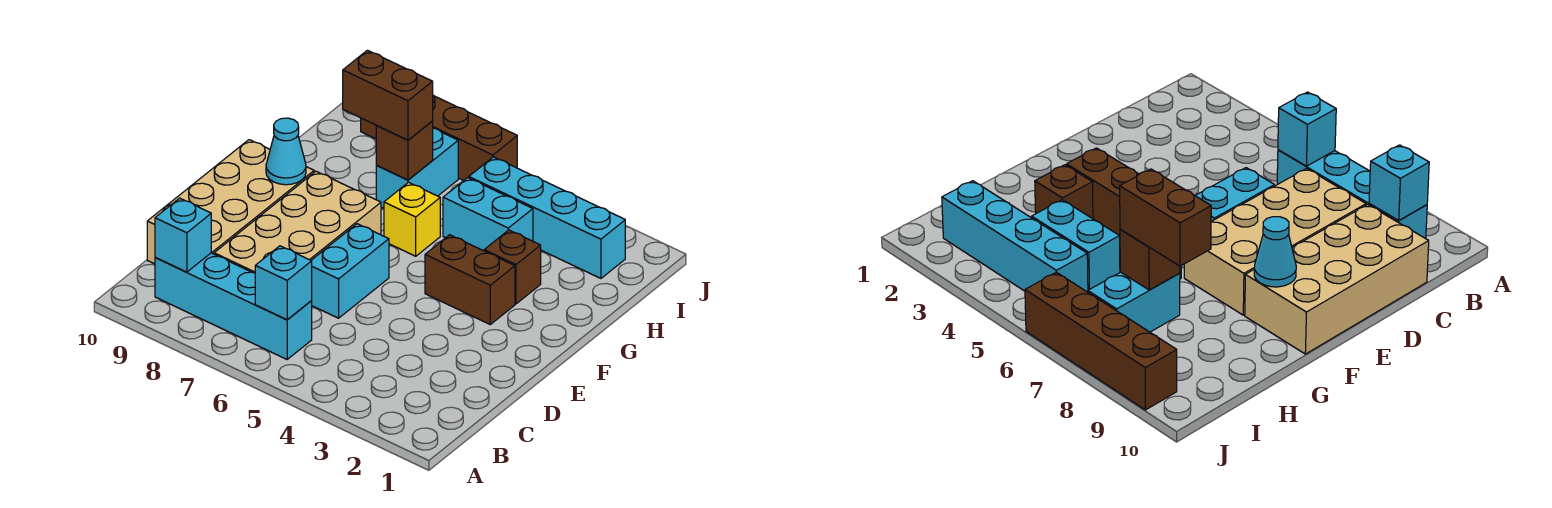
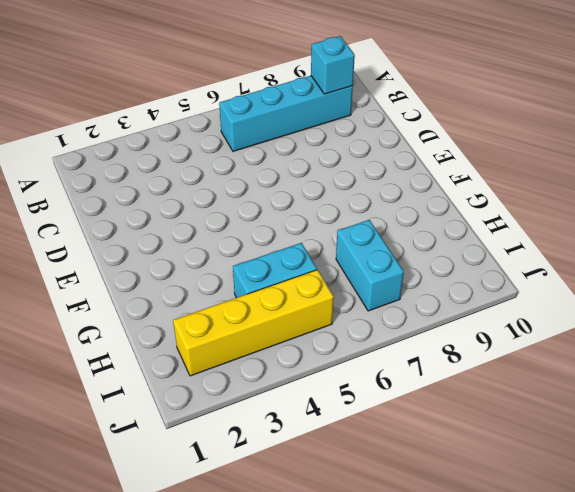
yellow brick I2:I5 level 1 -> cyan brick I2:I5 level 1
none -> tan brick C7:F8 level 1
none -> tan brick C9:F10 level 1
none -> cyan brick D6:E6 level 1

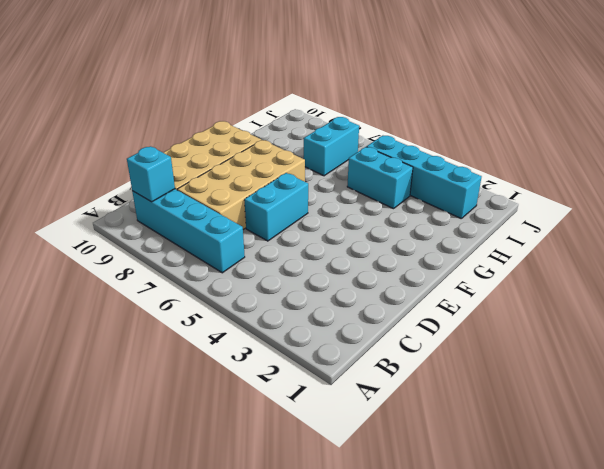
none -> brown brick F3:F4 level 1
none -> brown brick G3 level 1
none -> yellow brick G6 level 1

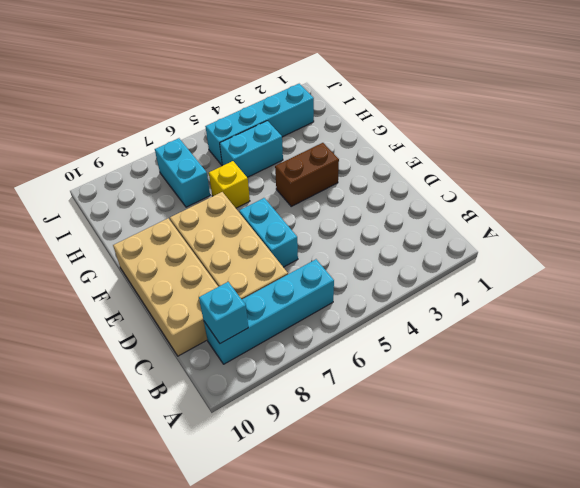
none -> brown brick G3 level 1
none -> brown brick J6:J9 level 1
none -> cyan brick B6 level 2

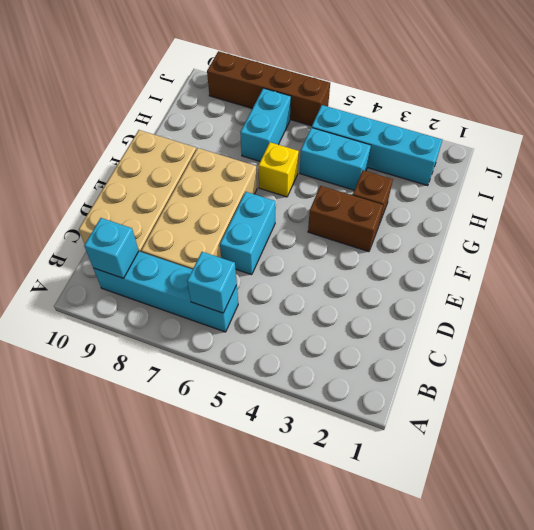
none -> cyan cone F9 level 2
none -> brown brick H7 level 2
none -> brown brick H7:H8 level 3

